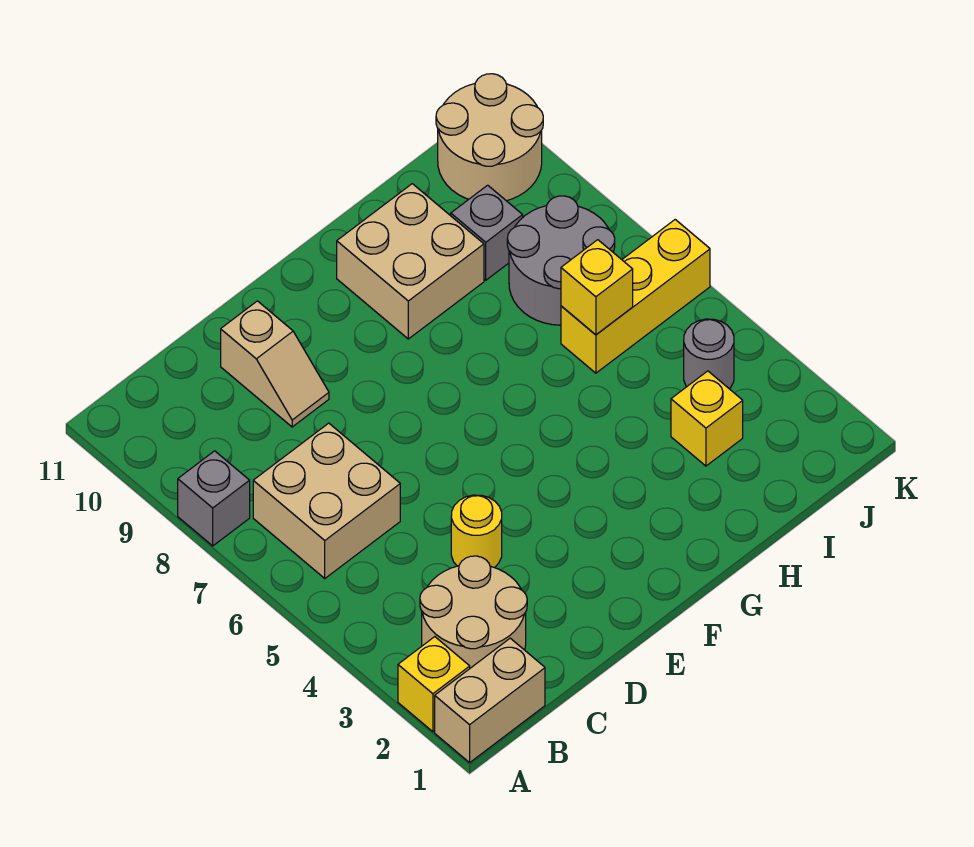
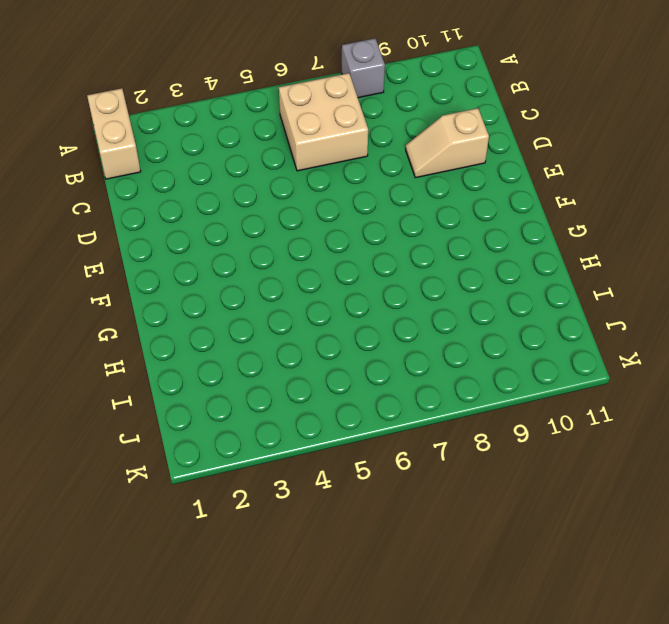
none -> yellow brick A2 level 1
none -> tan round brick B2:C3 level 1
none -> yellow round brick D4 level 1

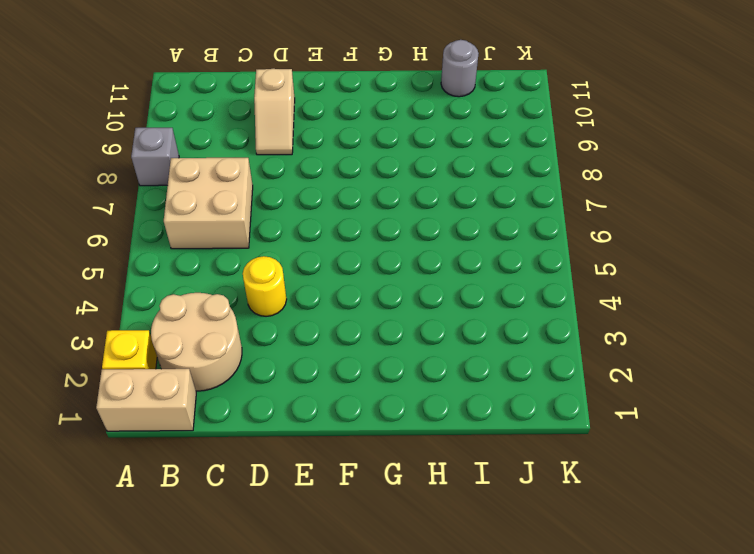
grey round brick I11 level 1 -> grey round brick J4 level 1
none -> tan brick G9:H10 level 1
none -> yellow brick I3 level 1
none -> yellow brick I6:K6 level 1

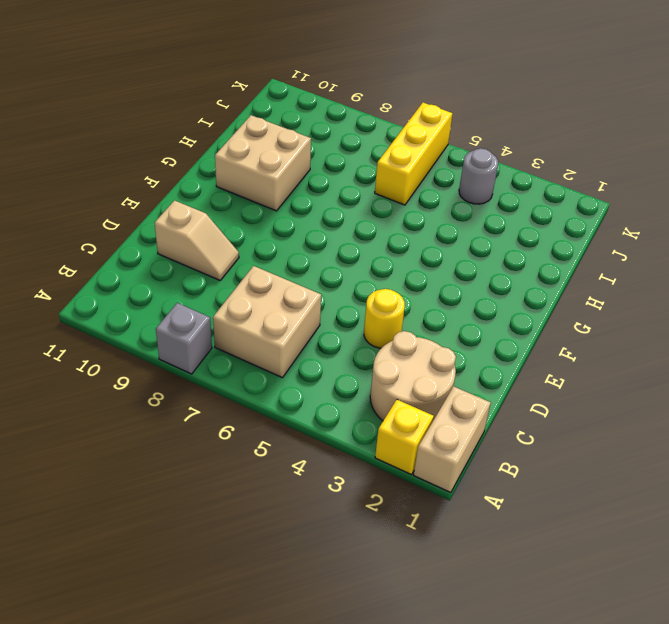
none -> yellow brick I3 level 1
none -> grey round brick I7:J8 level 1
none -> grey brick I9 level 1

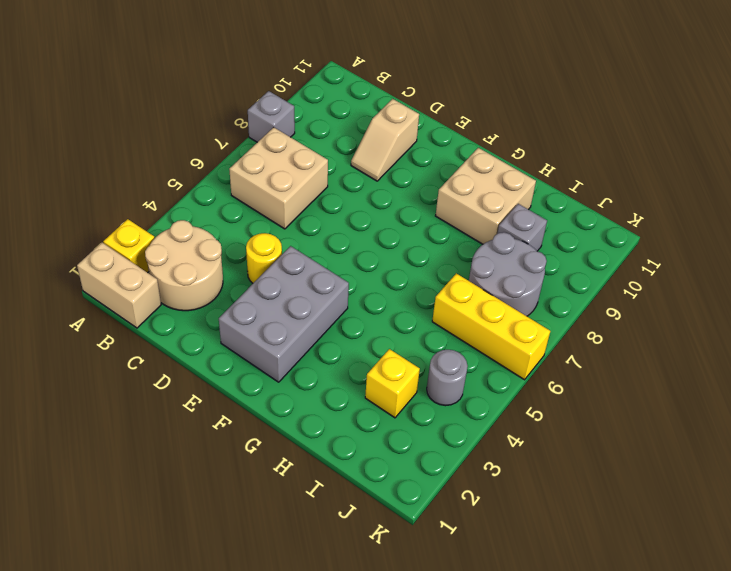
grey brick E2:F4 level 1 -> none
none -> tan round brick J10:K11 level 1
none -> yellow brick I6 level 2

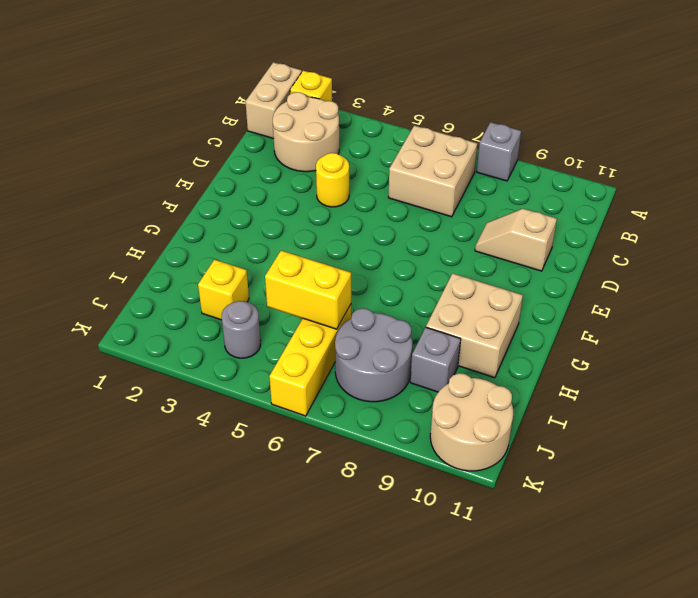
yellow brick I5:I6 level 2 -> yellow brick I6 level 2

